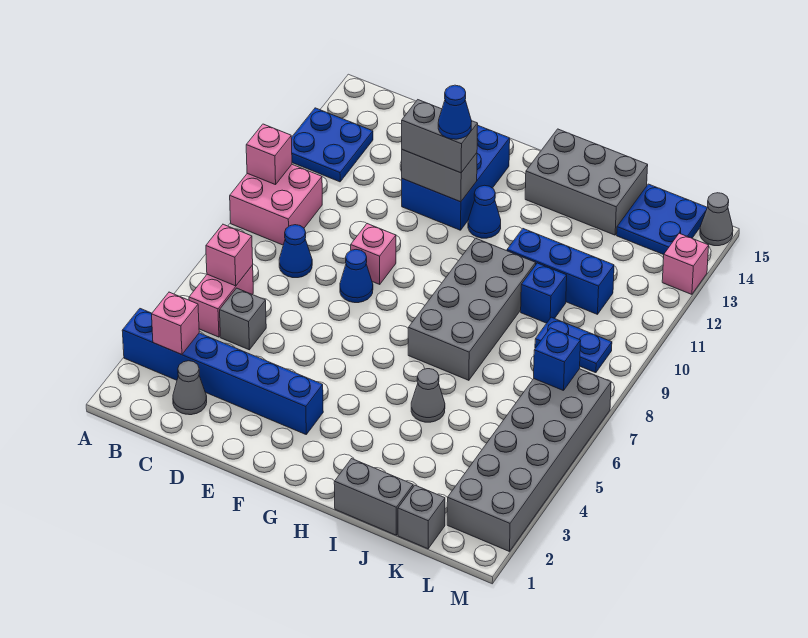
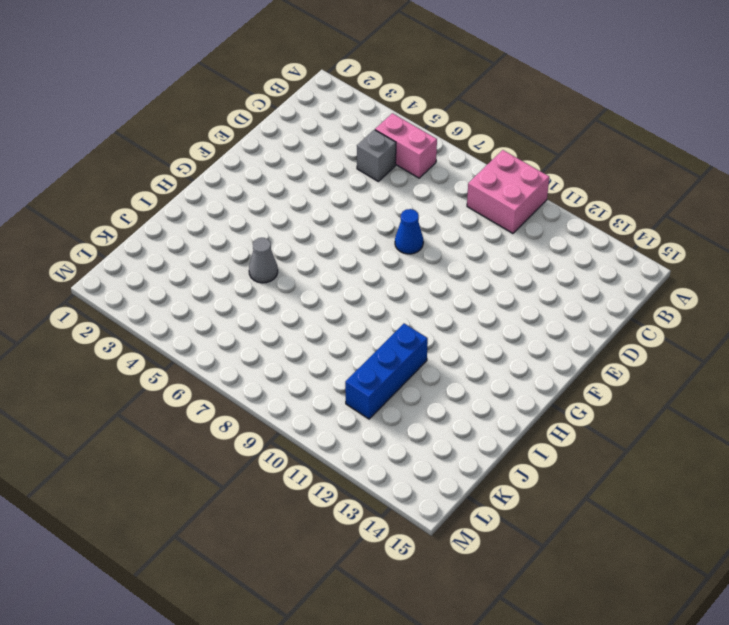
none -> blue brick A3:F3 level 1
none -> blue plate A12:B13 level 1
none -> grey cone C2 level 1
none -> blue cone C8 level 1

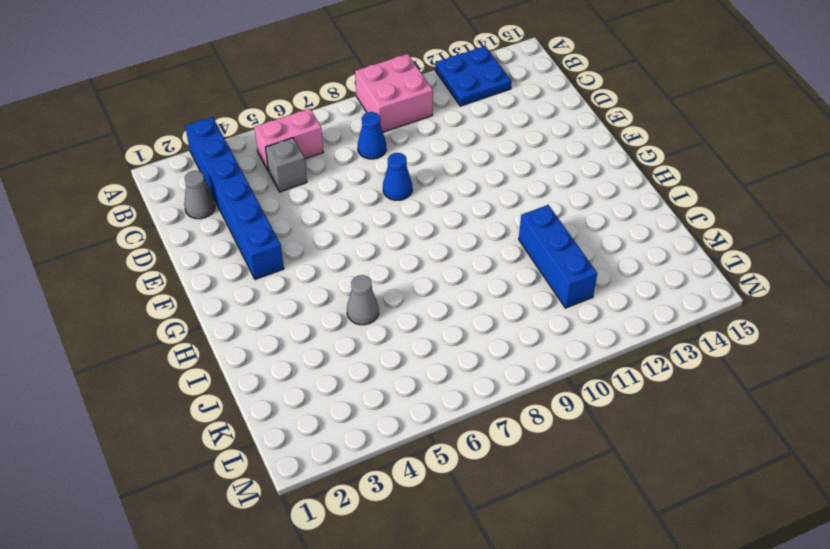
none -> pink brick E9 level 1
none -> blue brick E12:F14 level 1
none -> blue cone G12 level 1
none -> grey brick H7:I10 level 1

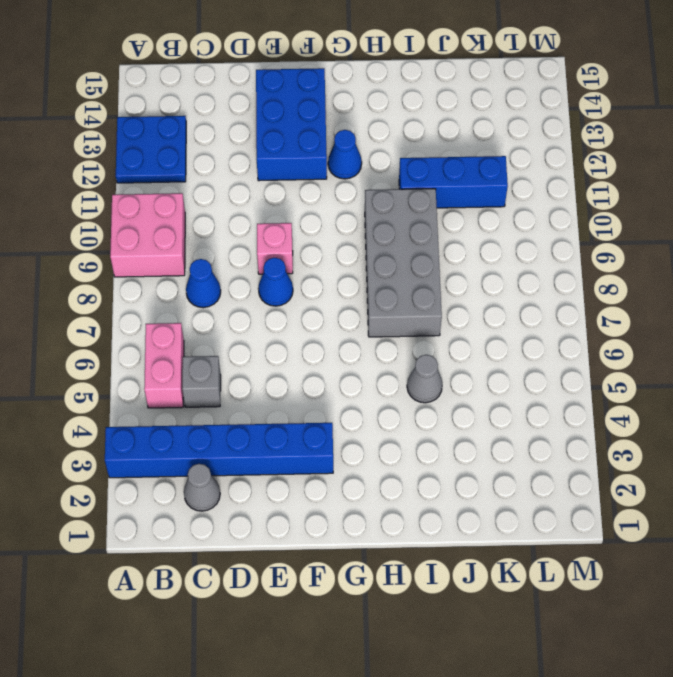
none -> grey brick H14:J15 level 1
none -> grey brick I1:J1 level 1
none -> blue brick J10 level 1
none -> grey brick K1 level 1

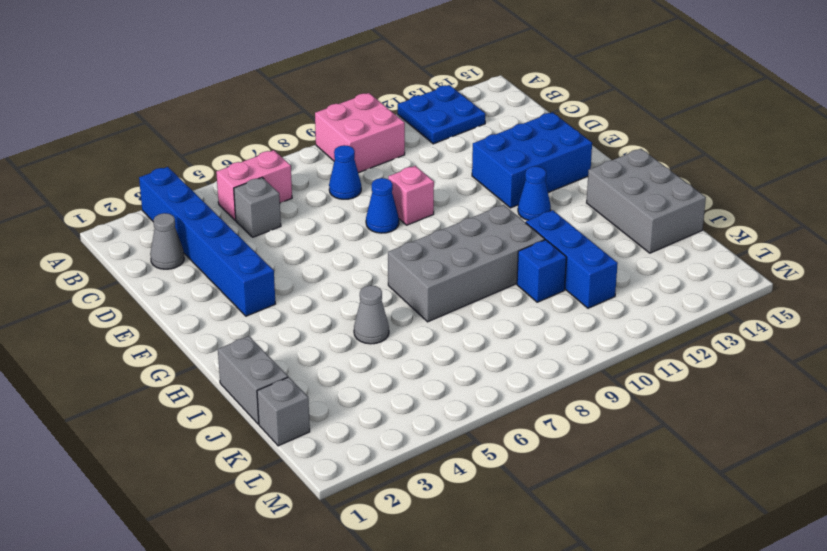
none -> blue plate K9:L9 level 1
none -> blue plate K14:L15 level 1
none -> grey brick L2:M7 level 1
none -> pink brick M13 level 1

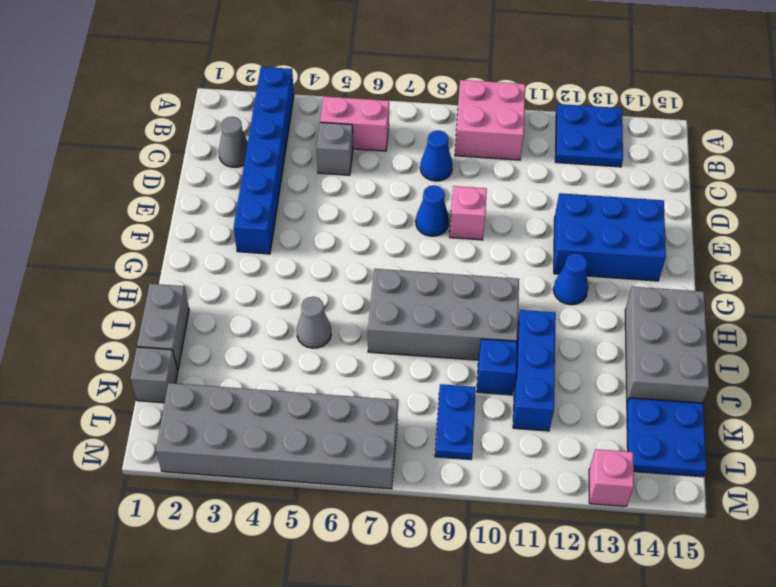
none -> grey cone M15 level 1
none -> pink brick A10 level 2
none -> pink brick B3 level 2
none -> pink brick B6 level 2

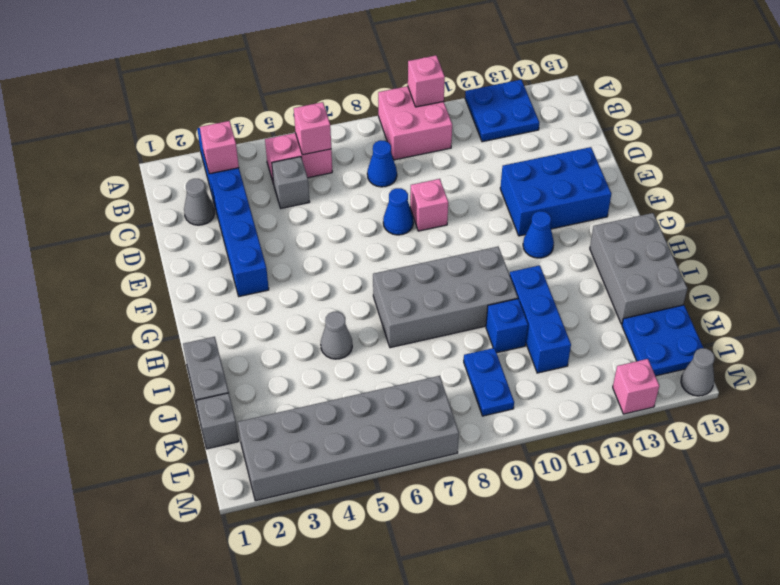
none -> grey brick E12:F12 level 2
none -> blue brick L7 level 2
none -> grey brick E12:F12 level 3
none -> blue cone F12 level 4

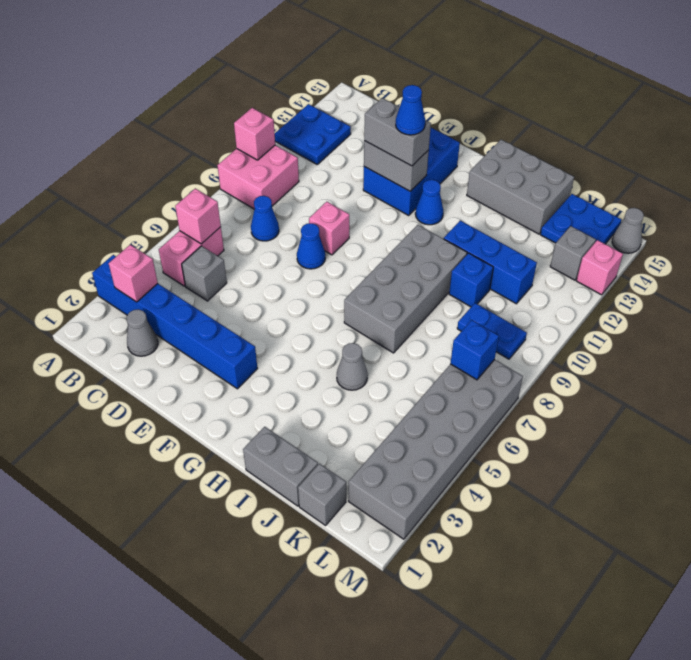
grey brick L13 level 1 -> none

